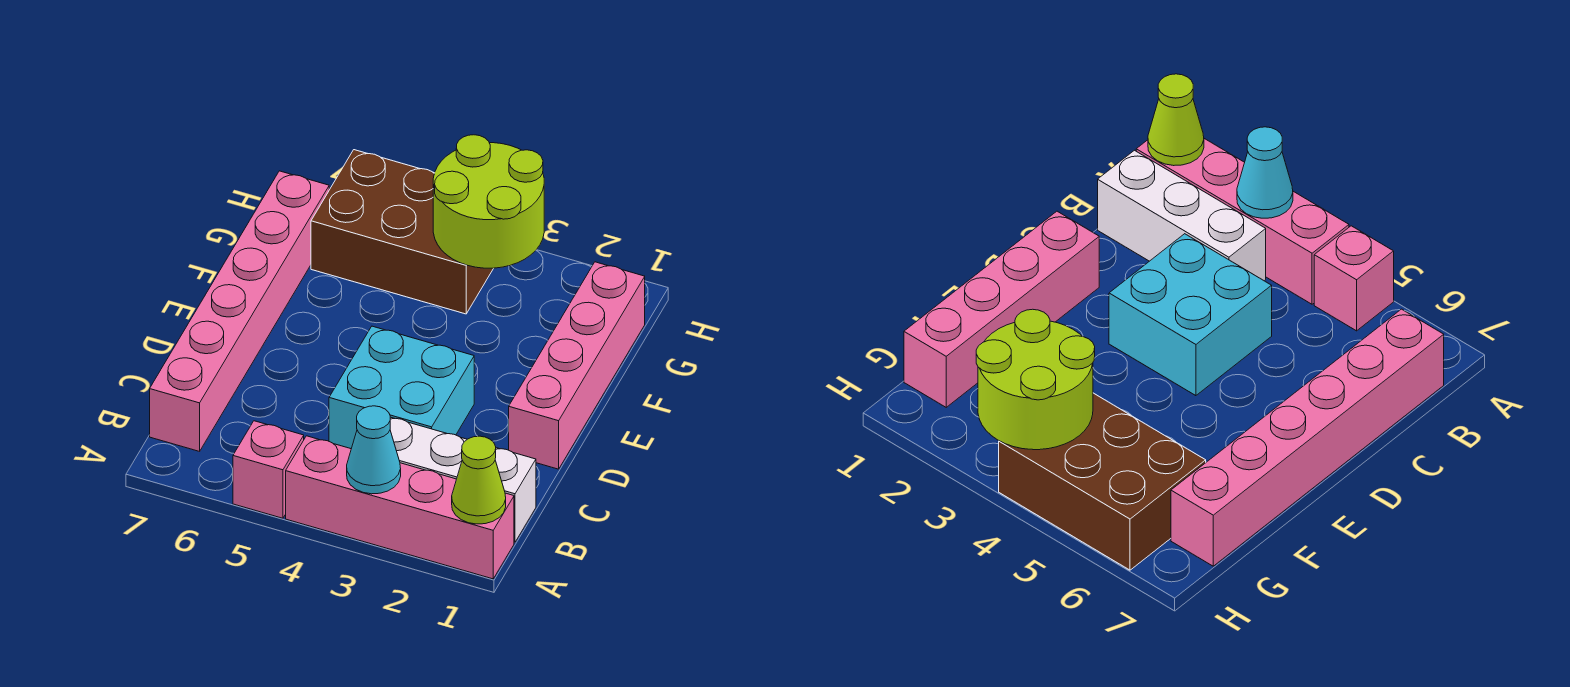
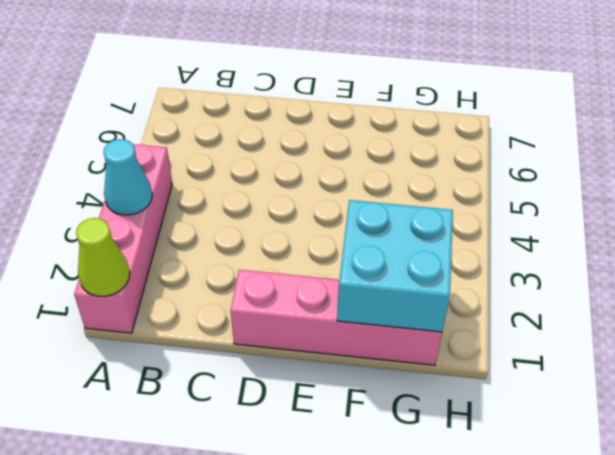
cyan brick F1:G2 level 2 -> cyan brick C3:D4 level 1
none -> pink brick A5 level 1
none -> white brick B1:B3 level 1

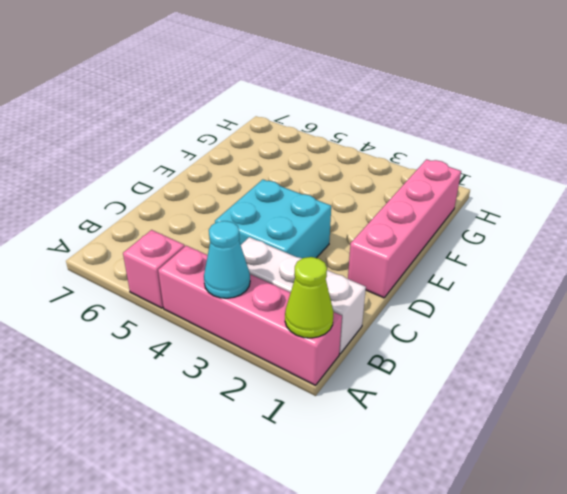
none -> pink brick B7:G7 level 1
none -> brown brick G4:H6 level 1

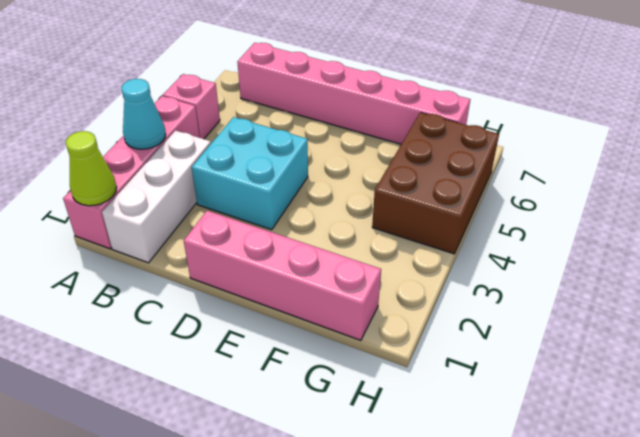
none -> lime round brick G3:H4 level 2

